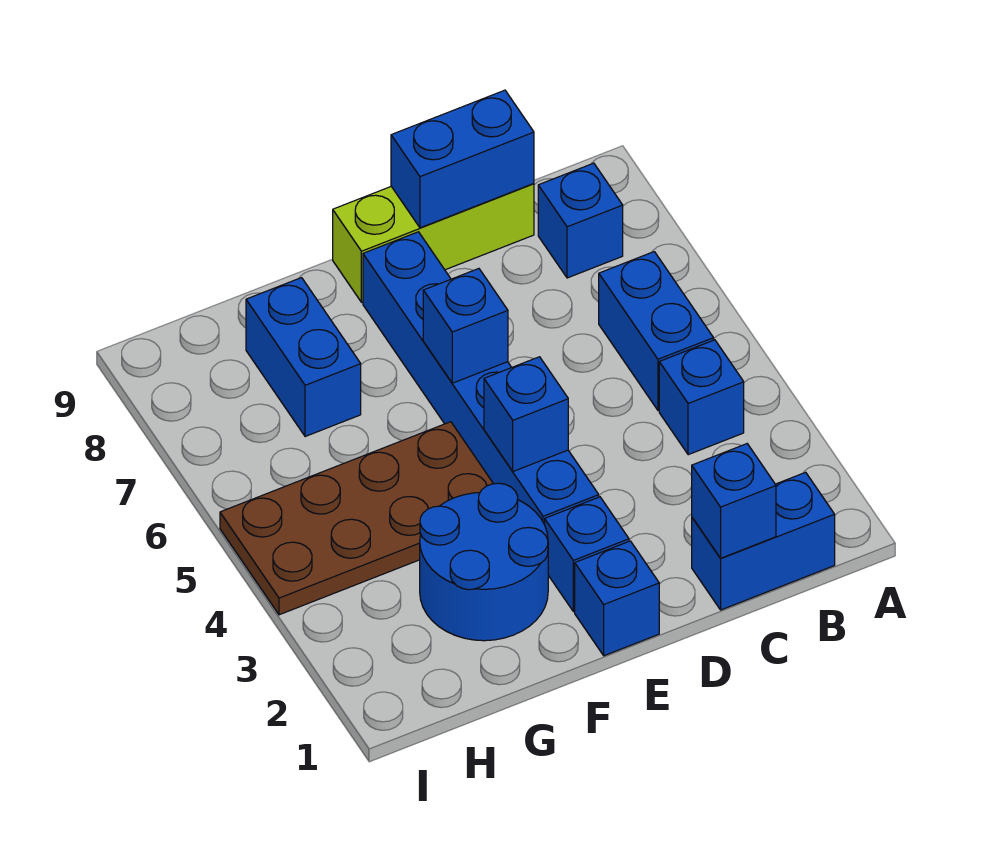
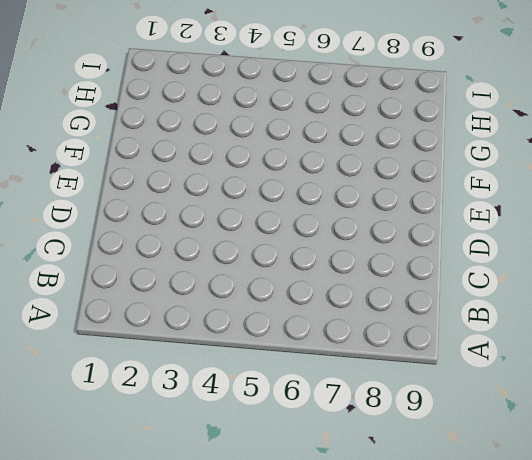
none -> blue brick B1:C1 level 1
none -> blue brick B4 level 1
none -> blue brick B5:B6 level 1

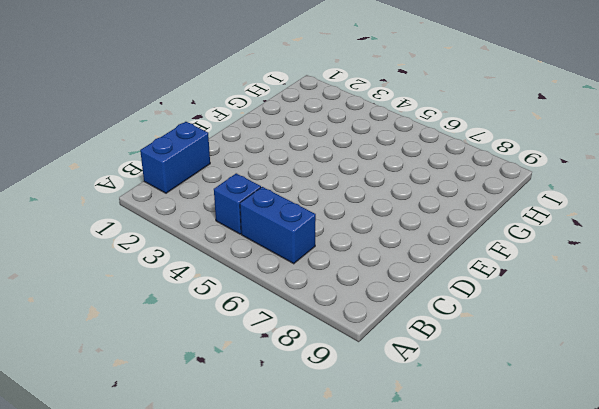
none -> blue brick B8 level 1
none -> lime brick C9:E9 level 1
none -> blue brick E1 level 1

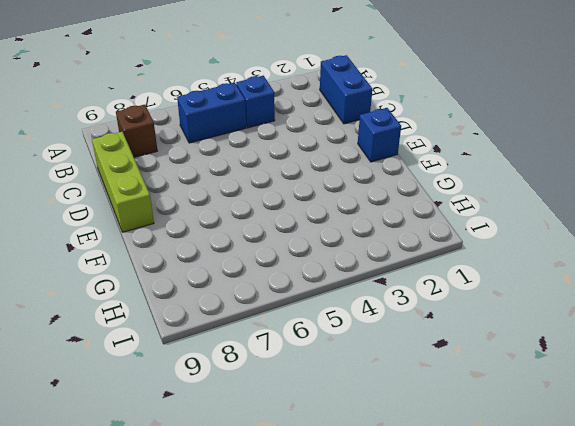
brown brick B8 level 1 -> blue brick B8 level 1
none -> blue brick E2 level 1
none -> blue brick E3:E8 level 1
none -> blue round brick F2:G3 level 1

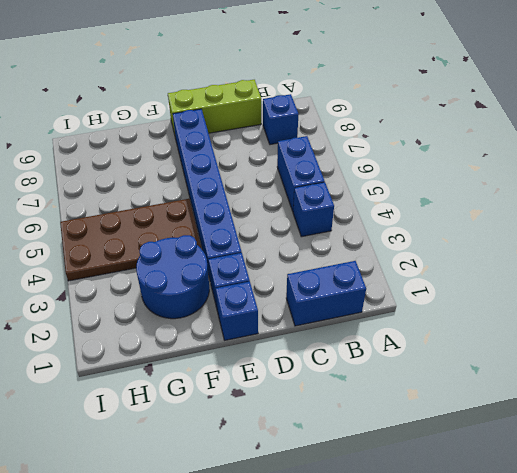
none -> blue brick G7:G8 level 1
none -> blue brick C1 level 2
none -> blue brick C9:D9 level 2

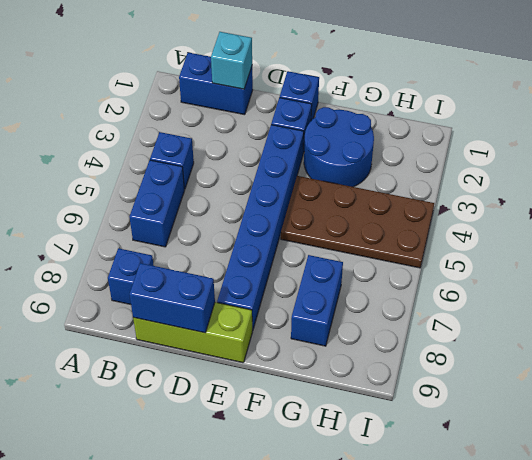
cyan brick C1 level 2 -> blue brick C1 level 2
none -> blue brick E4 level 2
none -> blue brick E6 level 2

